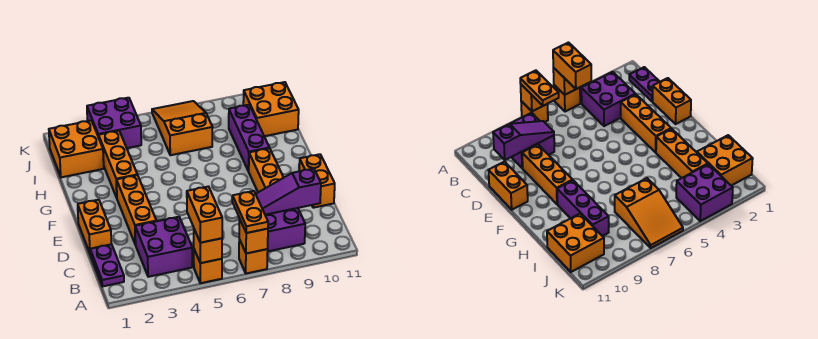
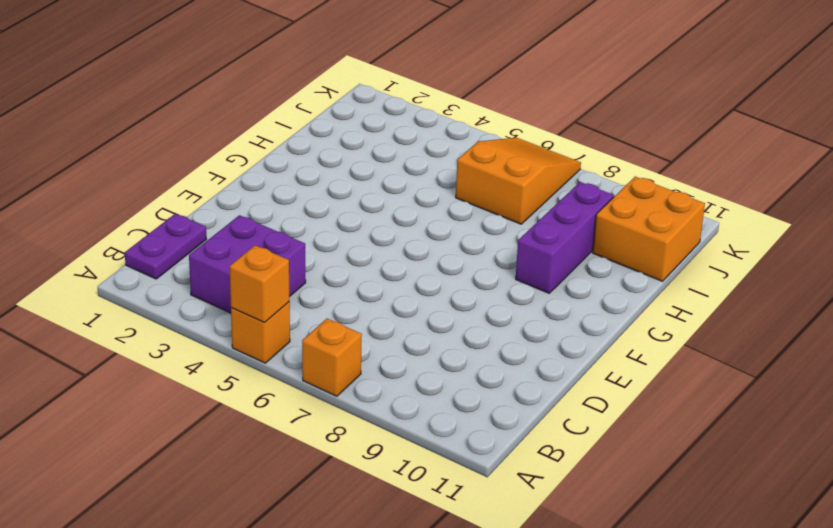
none -> purple brick B8:C9 level 1
none -> orange brick D1:E1 level 1
none -> orange brick D3:F3 level 1

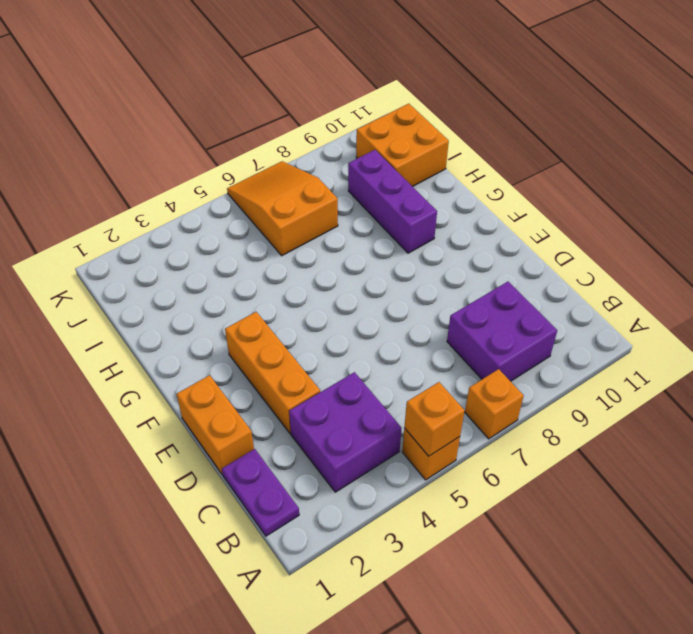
none -> orange brick D9:F9 level 1
none -> orange brick D11:E11 level 1
none -> orange brick G3:I3 level 1

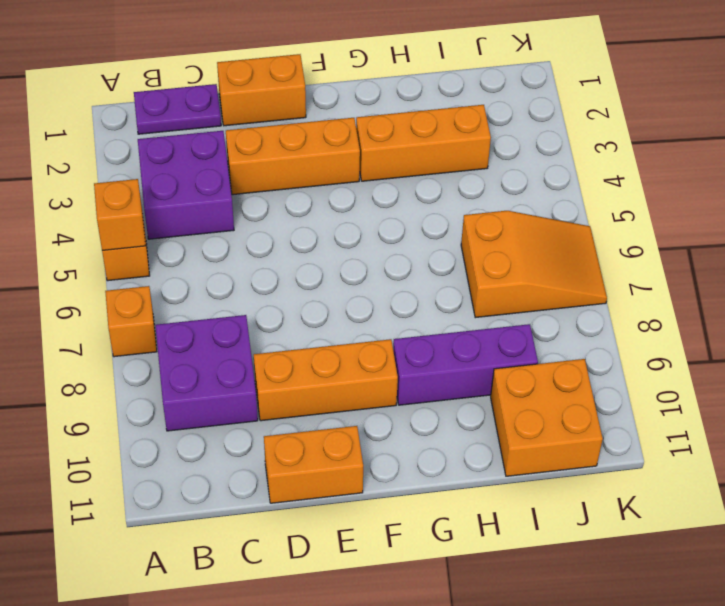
none -> orange brick I1:J2 level 1
none -> purple brick J3:K4 level 1
none -> orange brick A7 level 2

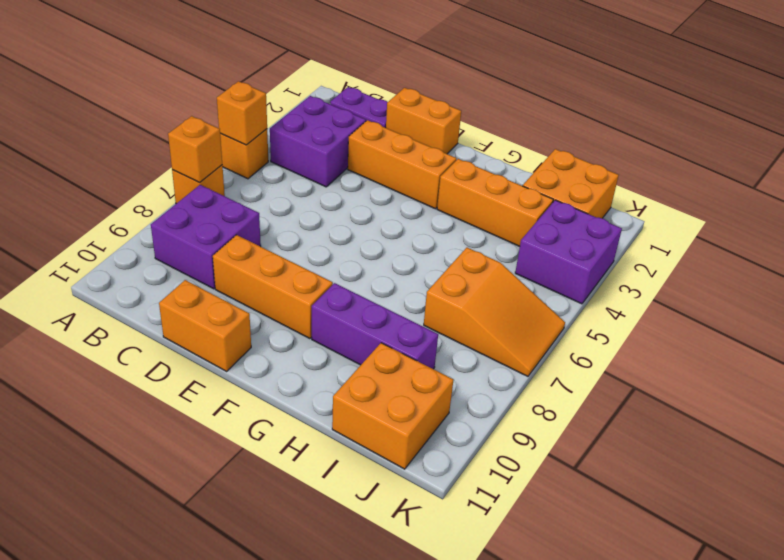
none -> purple slope C8:C10 level 2 top 10
none -> orange brick A5:B5 level 3
none -> orange plate A7:B7 level 3

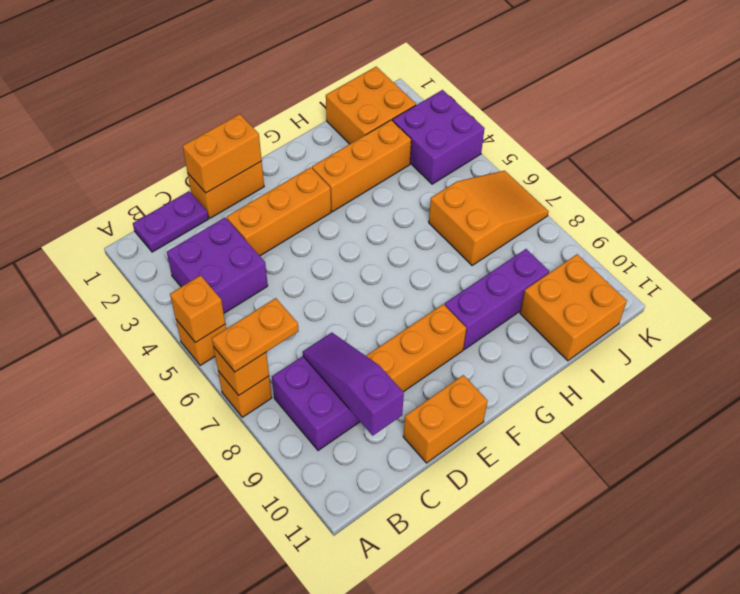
orange brick D1:E1 level 2 -> orange brick A5:B5 level 3

